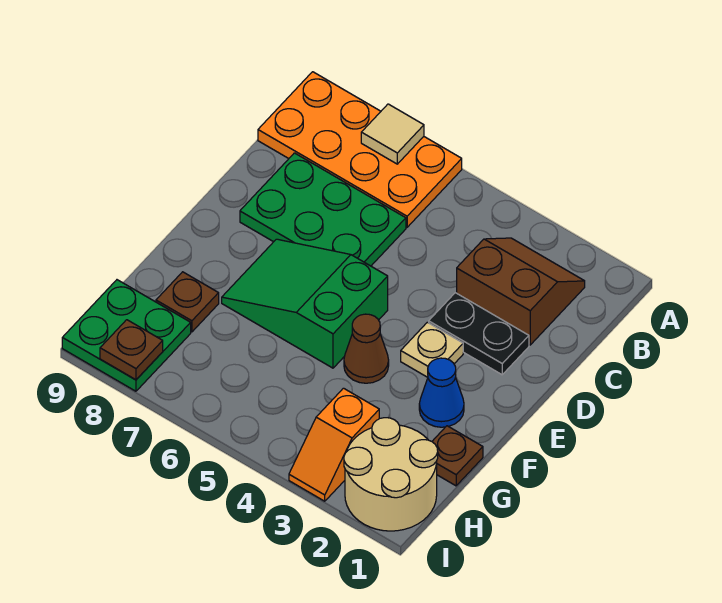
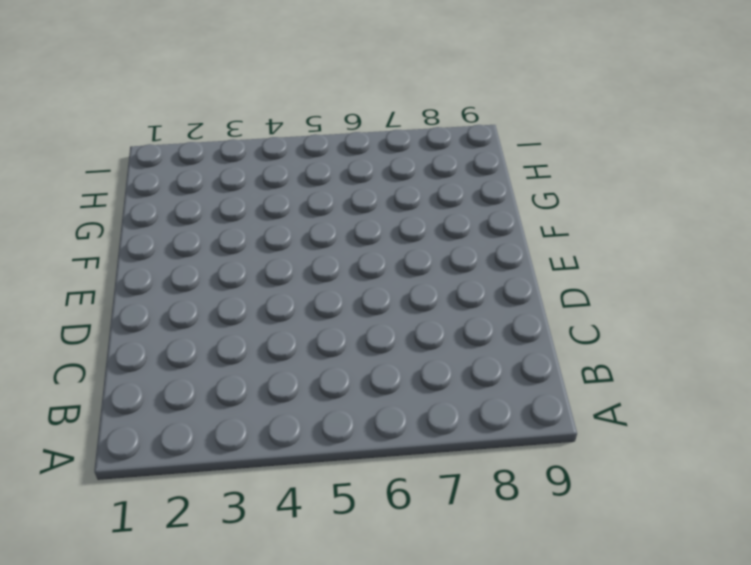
none -> orange plate A6:B9 level 1
none -> brown slope B2:C3 level 1 top C
none -> green plate C6:D8 level 1

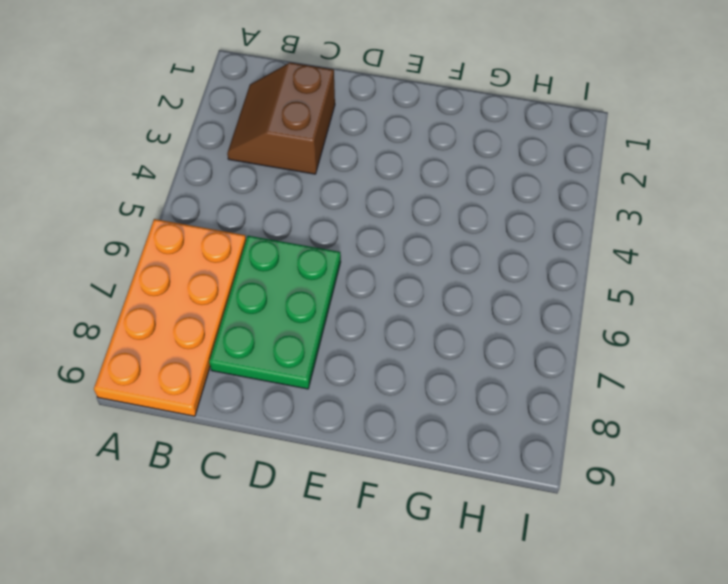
none -> black plate D2:D3 level 1
none -> tan plate E3 level 1
none -> green slope E5:F7 level 1 top 5

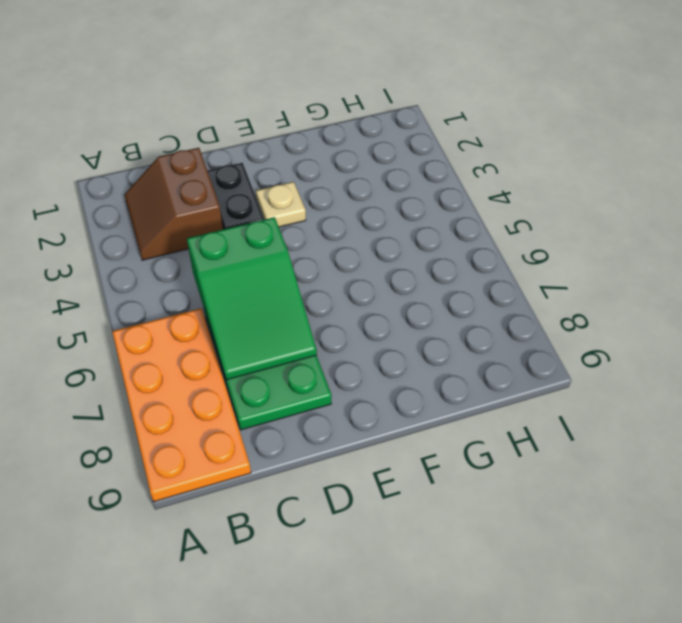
green slope C5:D7 level 2 top 5 -> green slope E5:F7 level 1 top 5
none -> blue cone F2 level 1
none -> brown cone F4 level 1
none -> brown plate G1 level 1

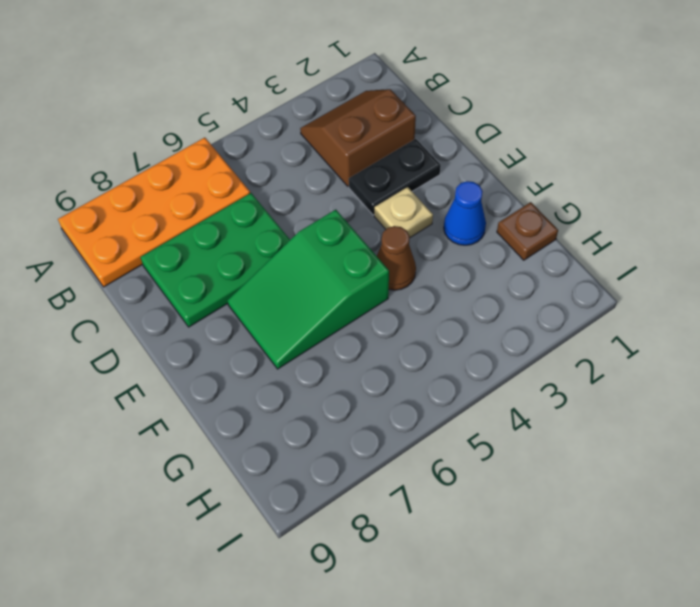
none -> brown plate G8 level 1
none -> tan round brick H1:I2 level 1
none -> orange slope H3:I3 level 1 top H

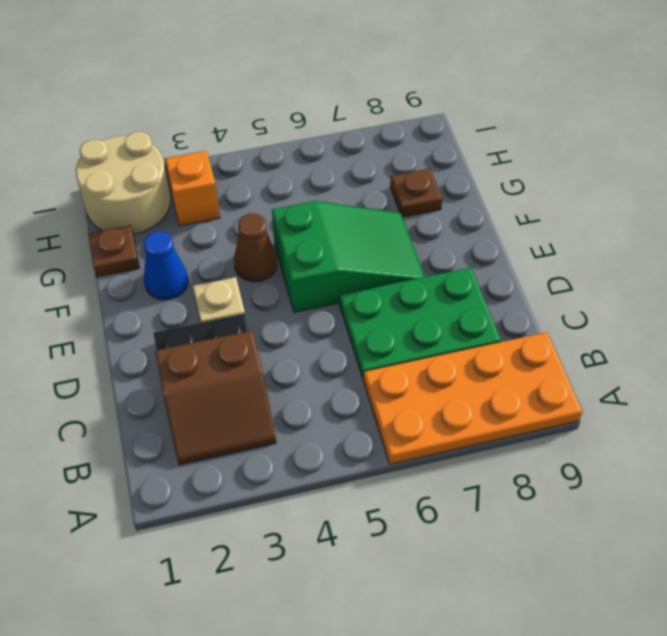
none -> green plate H8:I9 level 1
none -> tan tile A7 level 2
none -> brown plate I8 level 2

